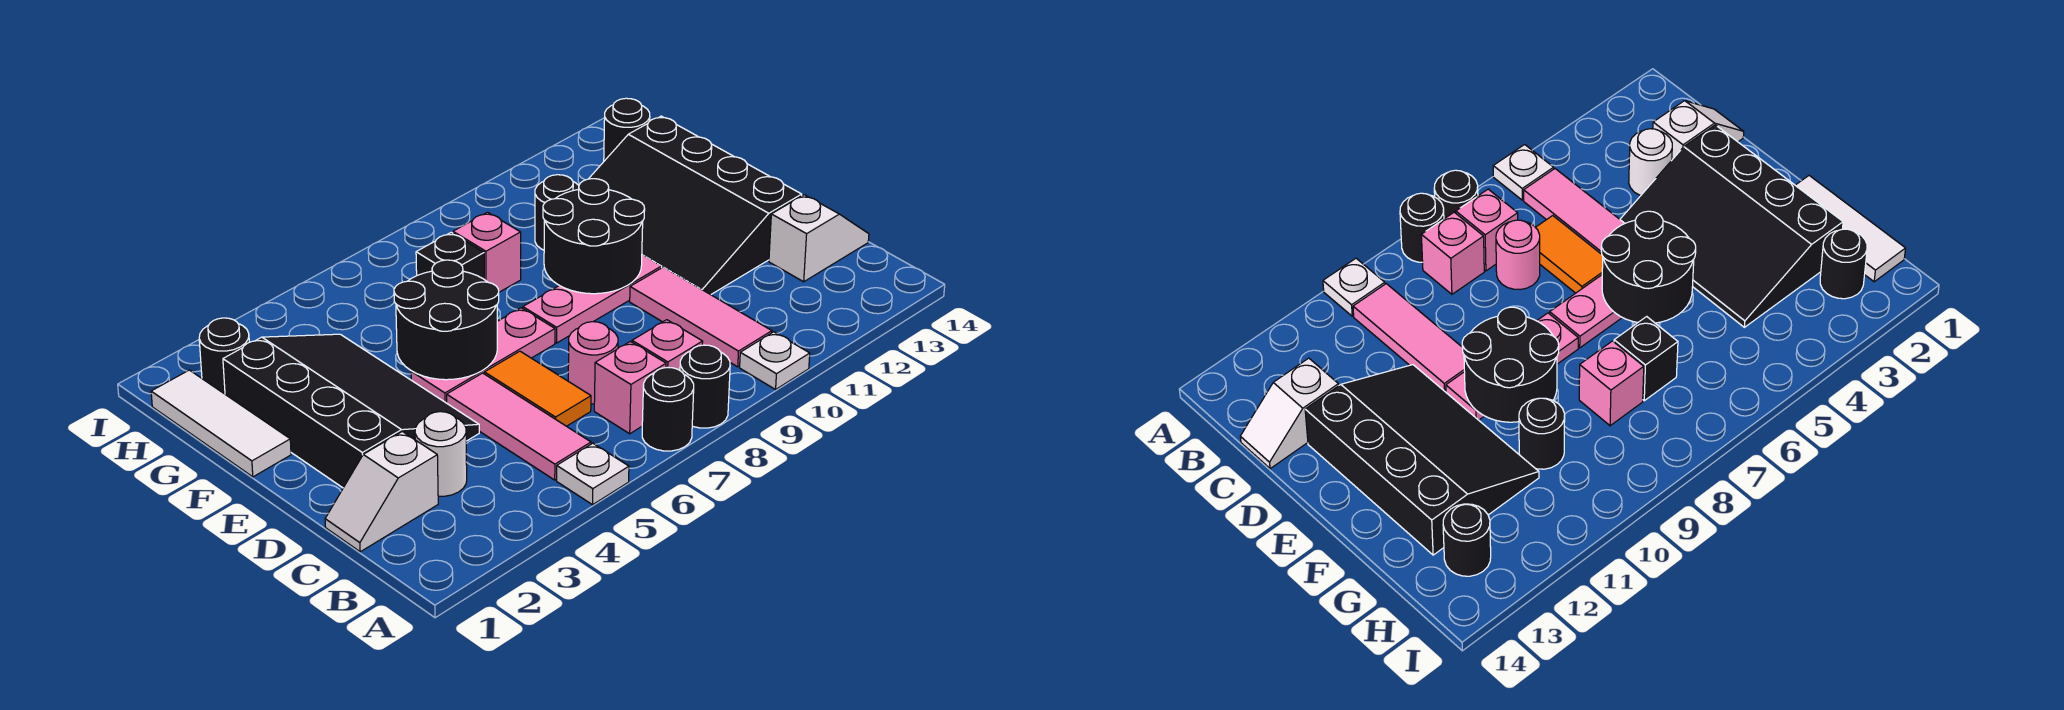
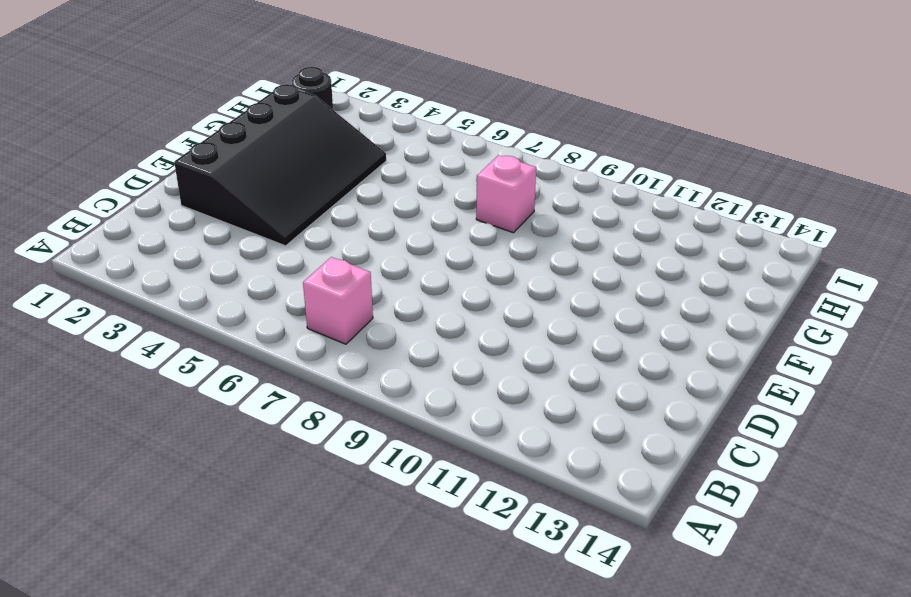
none -> white plate A5 level 1
none -> black round brick A7 level 1
none -> black round brick A8 level 1

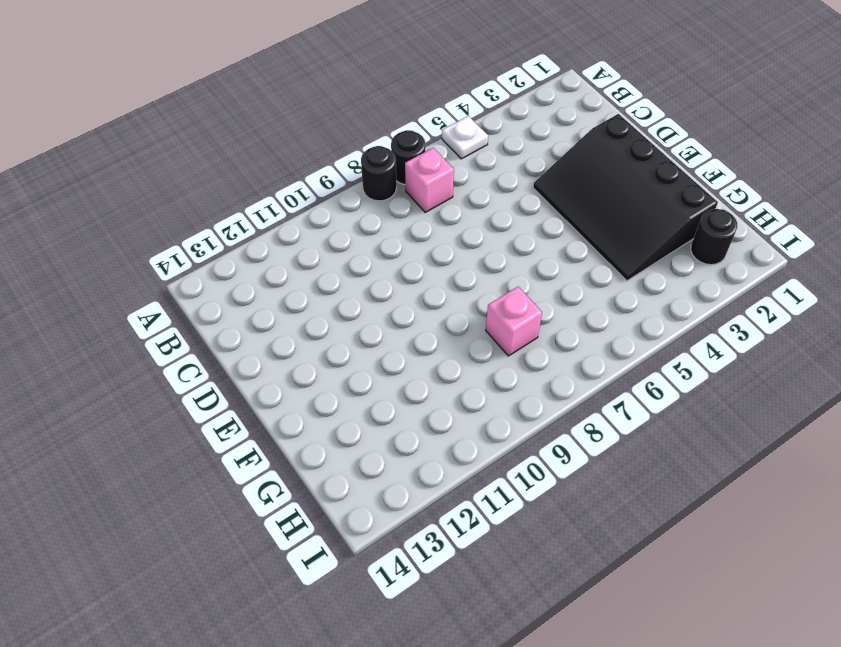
none -> white plate A10 level 1
none -> pink tile B5:D5 level 1
none -> pink brick B8 level 1

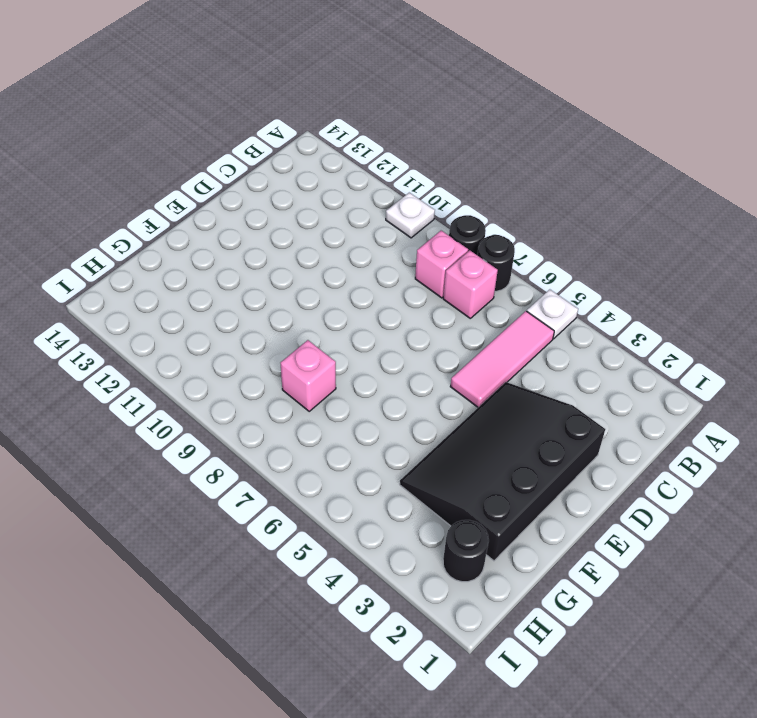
none -> pink tile B10:D10 level 1
none -> white slope C1:C2 level 1 top 2
none -> white round brick C3 level 1

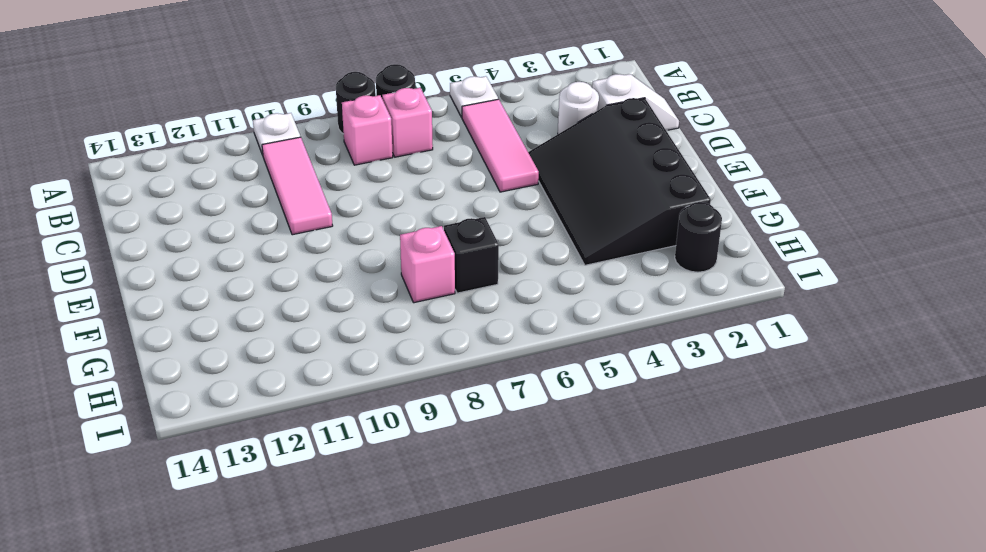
none -> orange tile C6:D6 level 1
none -> pink round brick C7 level 1
none -> white slope C13:C14 level 1 top 13

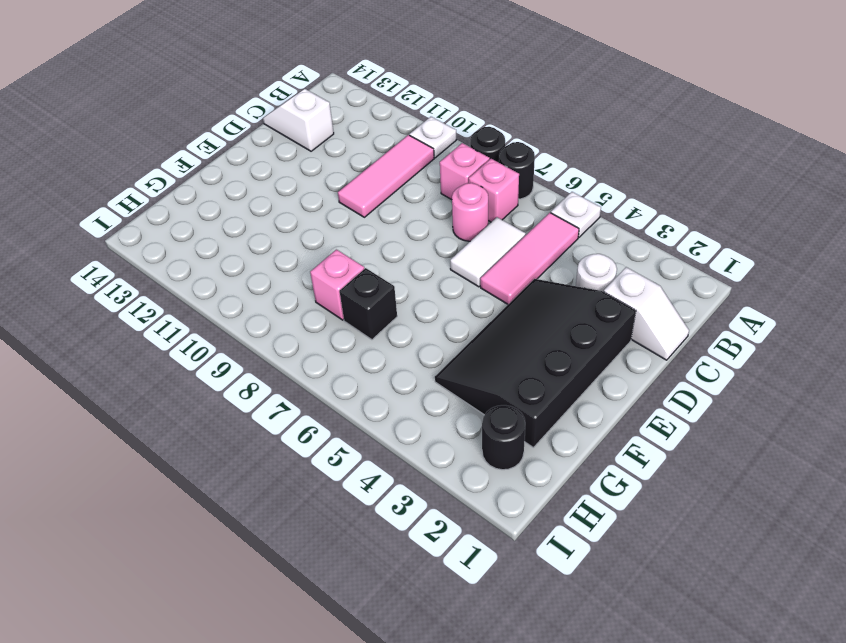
white tile C6:D6 level 1 -> orange tile C6:D6 level 1
none -> black slope D11:G13 level 1 top 13
none -> pink plate E5:E7 level 1
none -> pink plate E8:E10 level 1

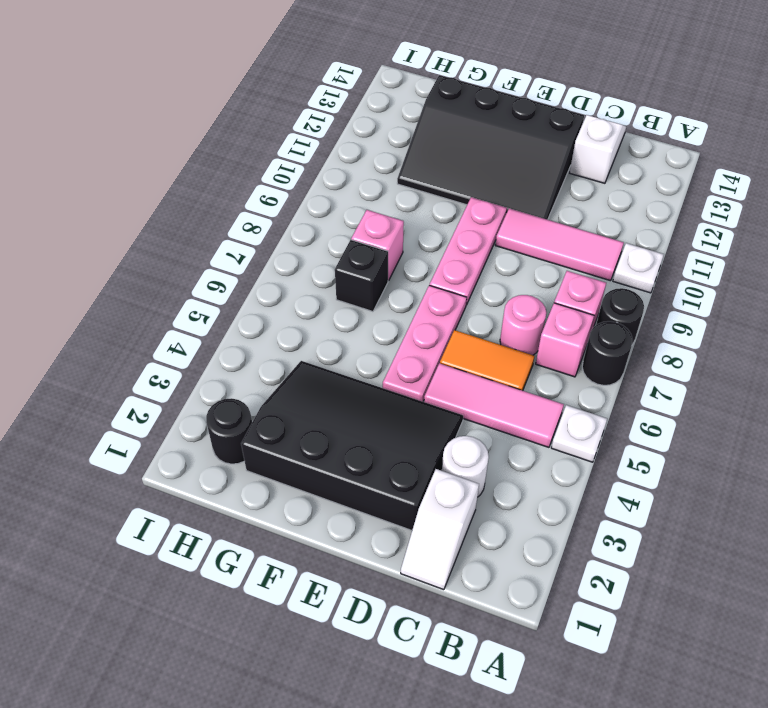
none -> white tile F1:H1 level 1
none -> black round brick G10 level 1
none -> black round brick H13 level 1

